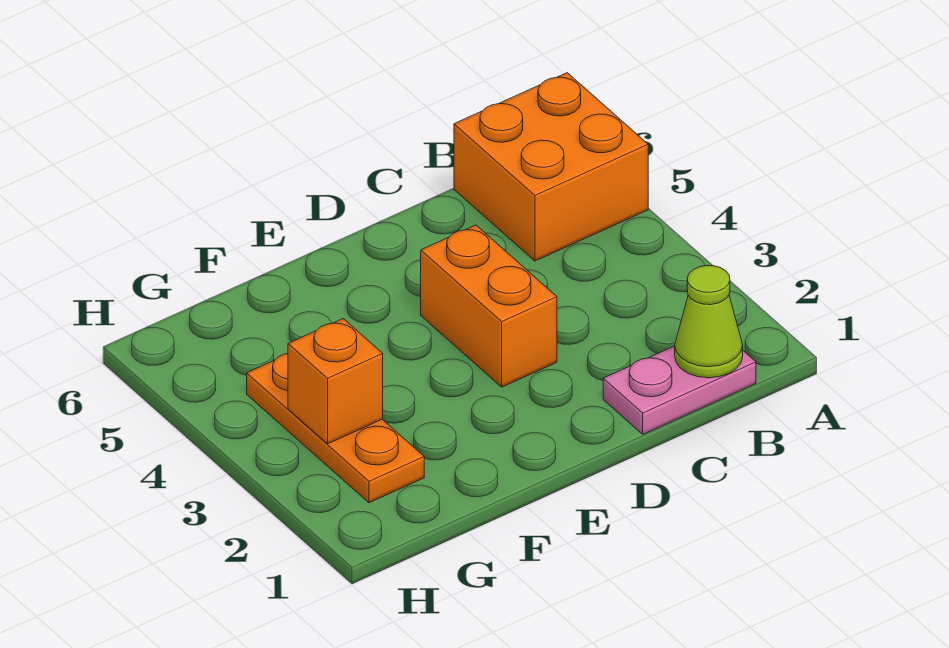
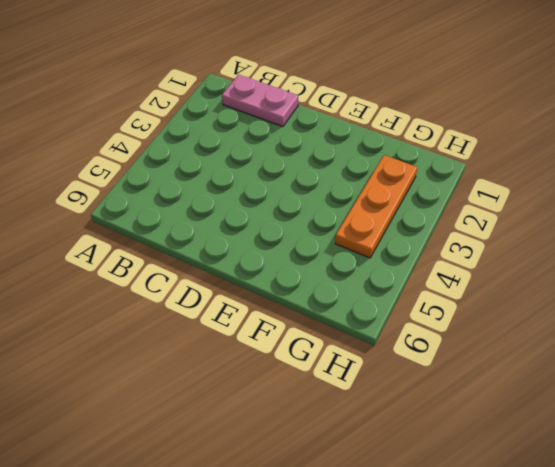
none -> orange brick A5:B6 level 1
none -> orange brick D3:D4 level 1

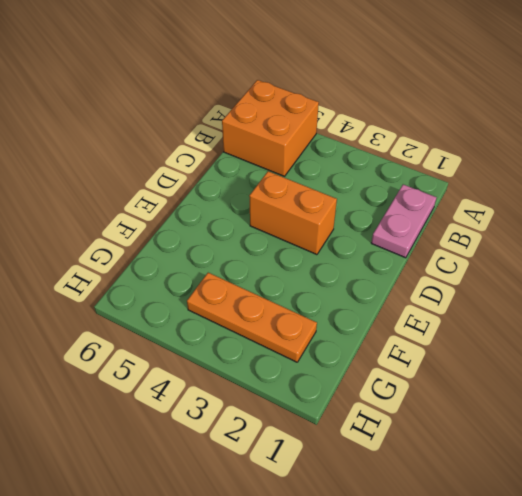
none -> lime cone B1 level 2
none -> orange brick G3 level 2

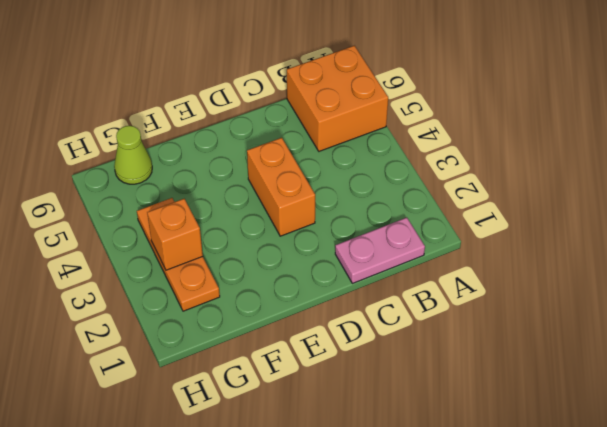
lime cone G6 level 1 -> lime cone B1 level 2

